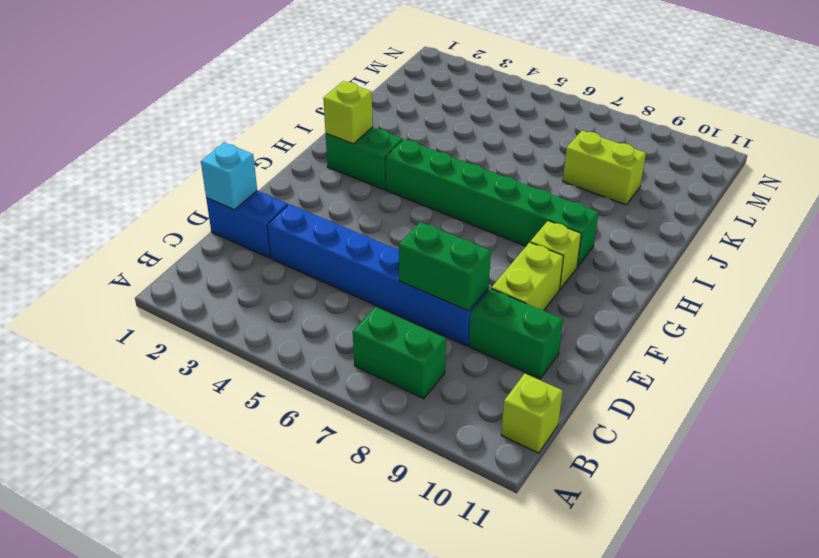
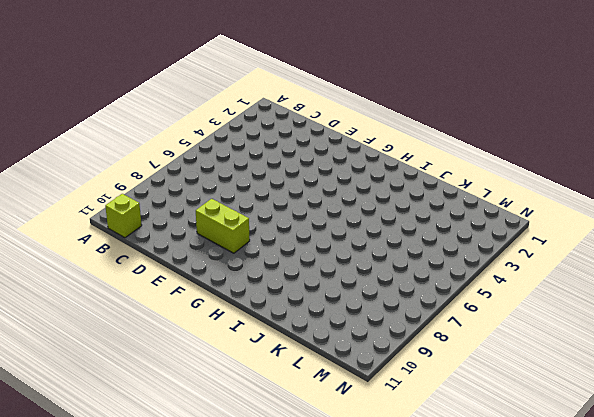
none -> green brick B7:B8 level 1
none -> blue brick D1:D2 level 1
none -> blue brick D3:D8 level 1

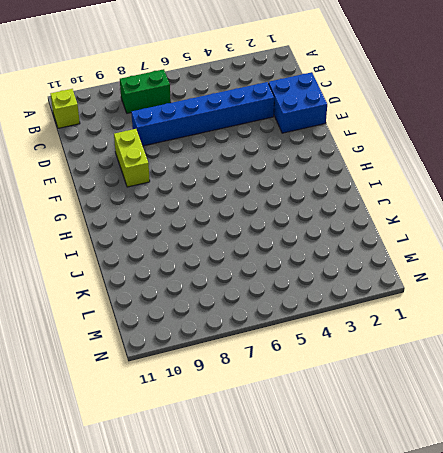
blue brick D1:E2 level 1 -> blue brick D1:D2 level 1
none -> green brick D9:D10 level 1
none -> lime brick G9 level 1
none -> green brick H2:H3 level 1

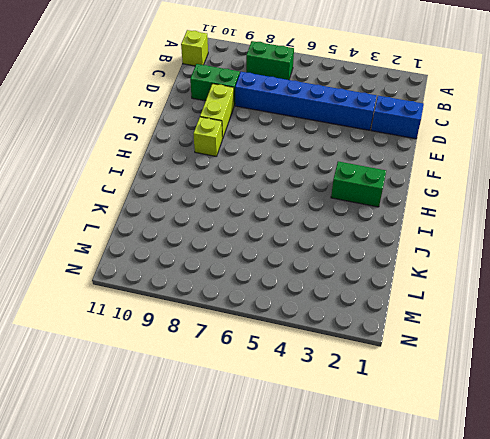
none -> green brick H4:H9 level 1
none -> lime brick K8:K9 level 1
none -> cyan brick D1 level 2

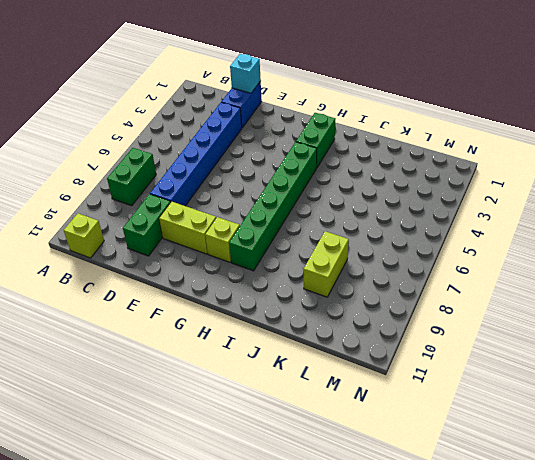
none -> green brick D7:D8 level 2
none -> lime brick H2 level 2

